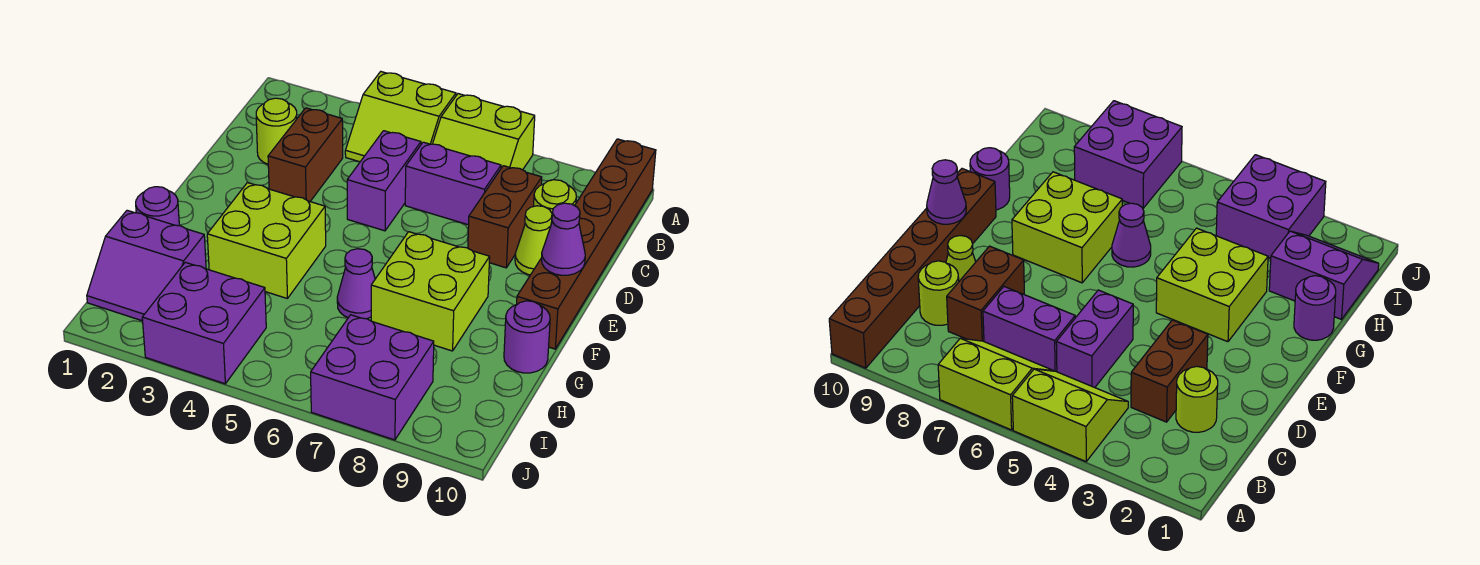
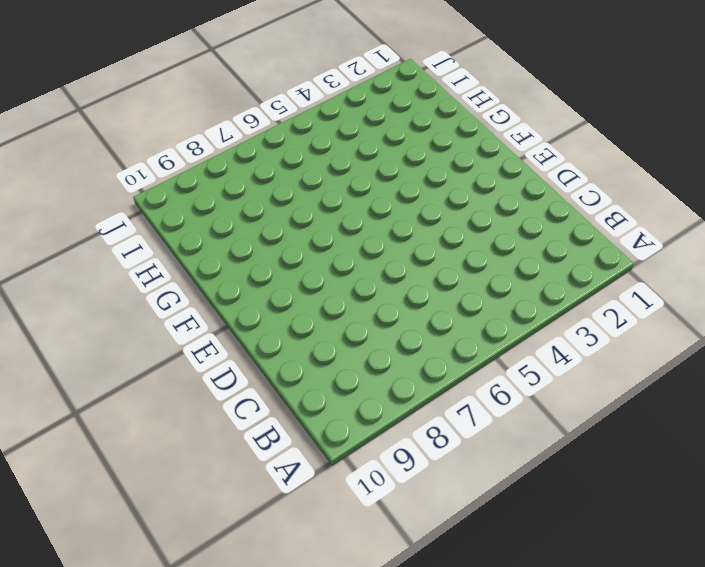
none -> lime slope A4:B5 level 1 top A
none -> lime slope A6:B7 level 1 top A
none -> brown brick A10:F10 level 1

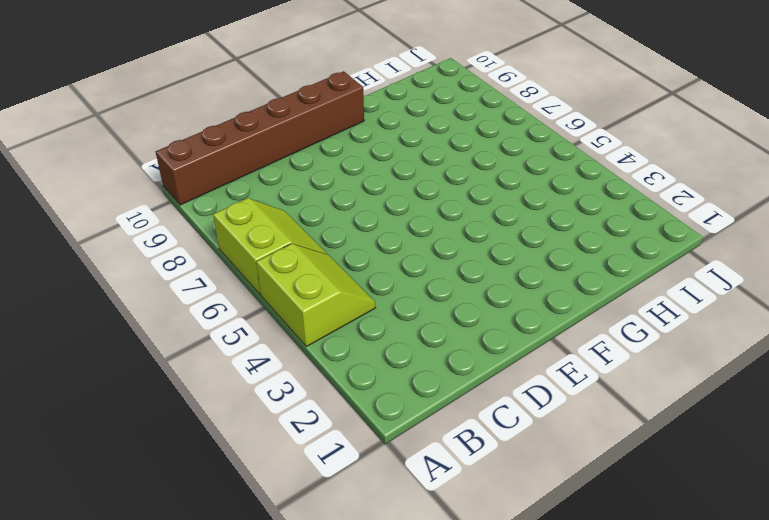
none -> lime round brick C2 level 1
none -> brown brick C3:D3 level 1
none -> purple brick C5:D5 level 1

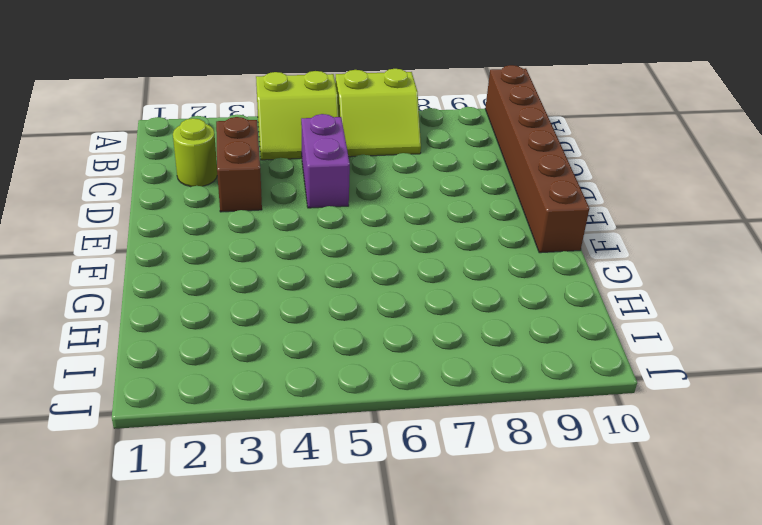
none -> purple brick C6:C7 level 1
none -> brown brick C8:D8 level 1
none -> lime round brick C9 level 1

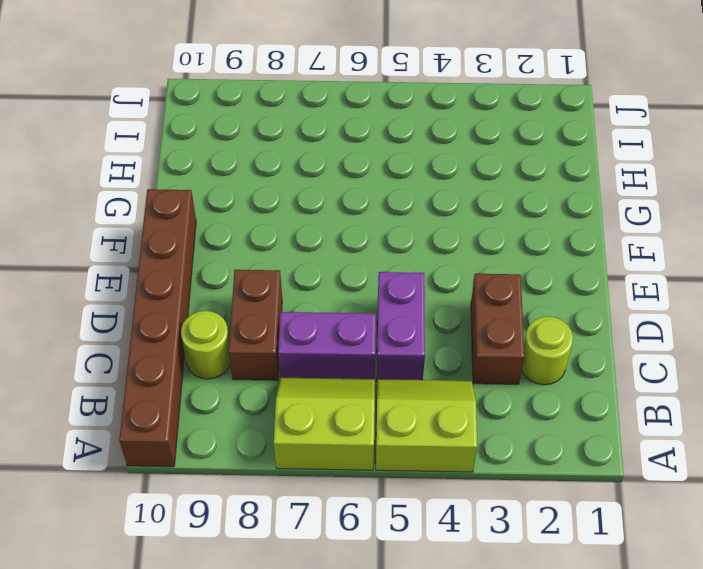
none -> lime cone D9 level 1
none -> lime brick F3:G4 level 1
none -> lime brick F7:G8 level 1

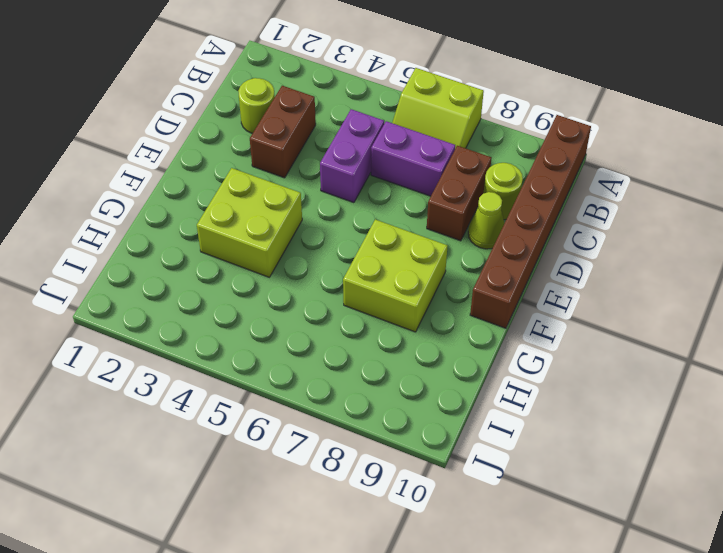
none -> lime slope A4:B5 level 1 top A
none -> purple round brick G1 level 1
none -> purple cone G6 level 1

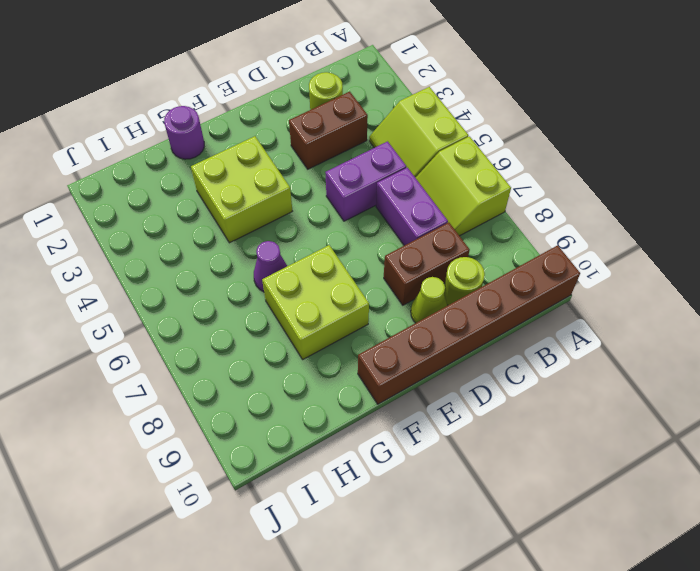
none -> purple round brick G10 level 1
none -> purple slope H1:I2 level 1 top H
none -> purple brick I3:J4 level 1

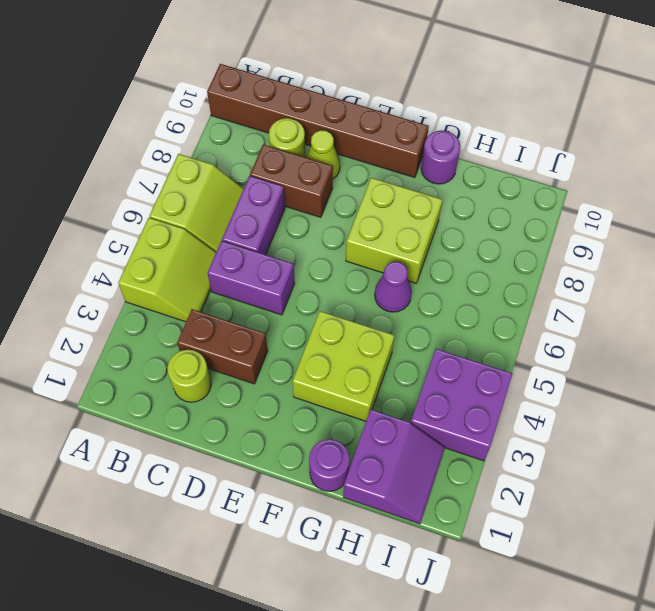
none -> purple brick I7:J8 level 1
none -> purple cone E10 level 2

